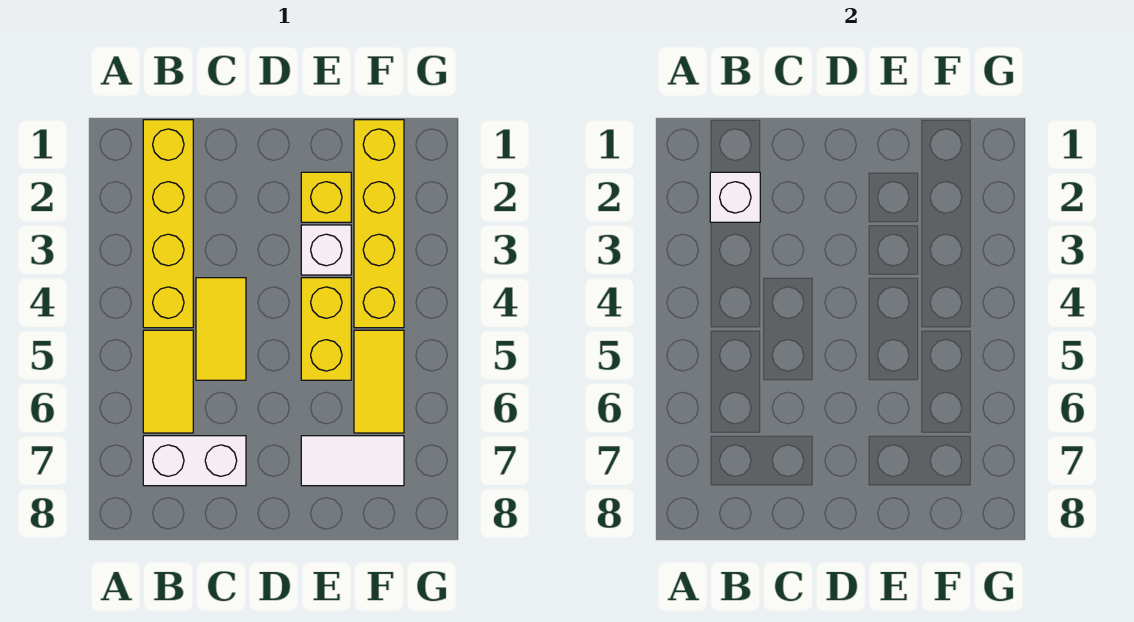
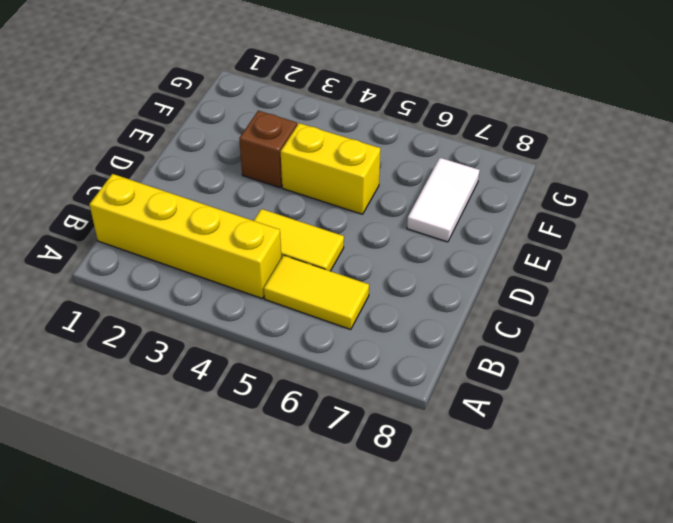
brown brick E3 level 1 -> white brick E3 level 1
none -> white brick B7:C7 level 1
none -> yellow brick E2 level 1

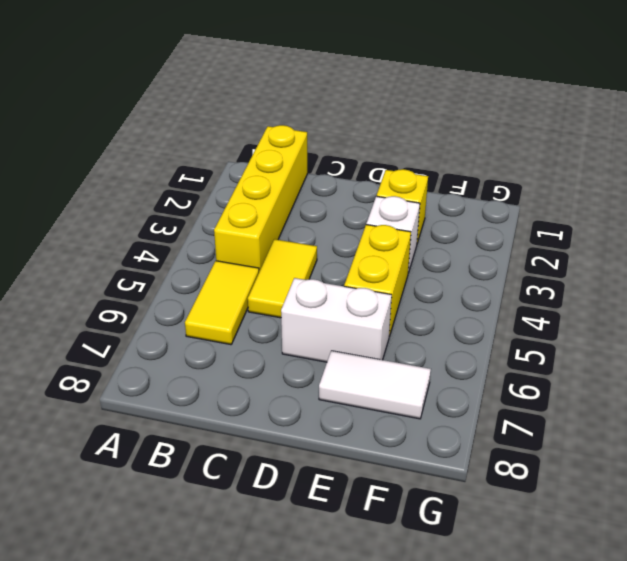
white brick D6:E6 level 1 -> white brick B7:C7 level 1
none -> yellow brick F1:F4 level 1
none -> yellow tile F5:F6 level 1

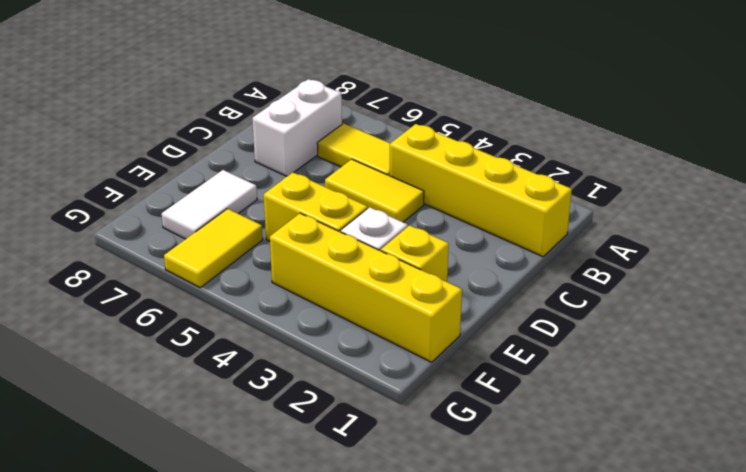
yellow tile F6:G6 level 1 -> yellow tile F5:F6 level 1
none -> white brick B2 level 2

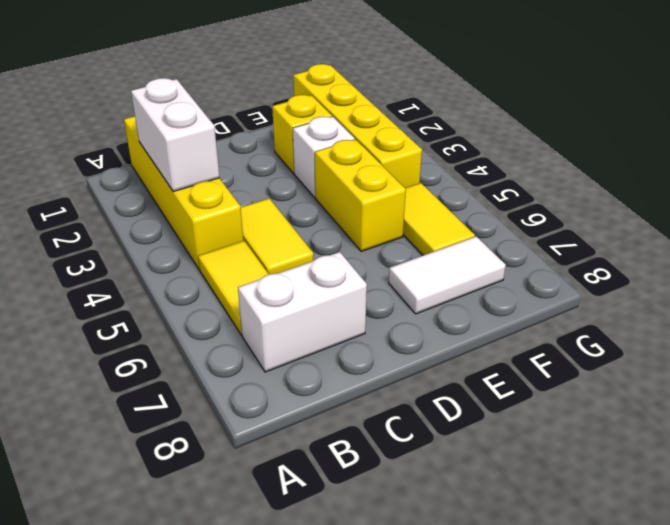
white brick B2:B3 level 2 -> white brick B2 level 2

